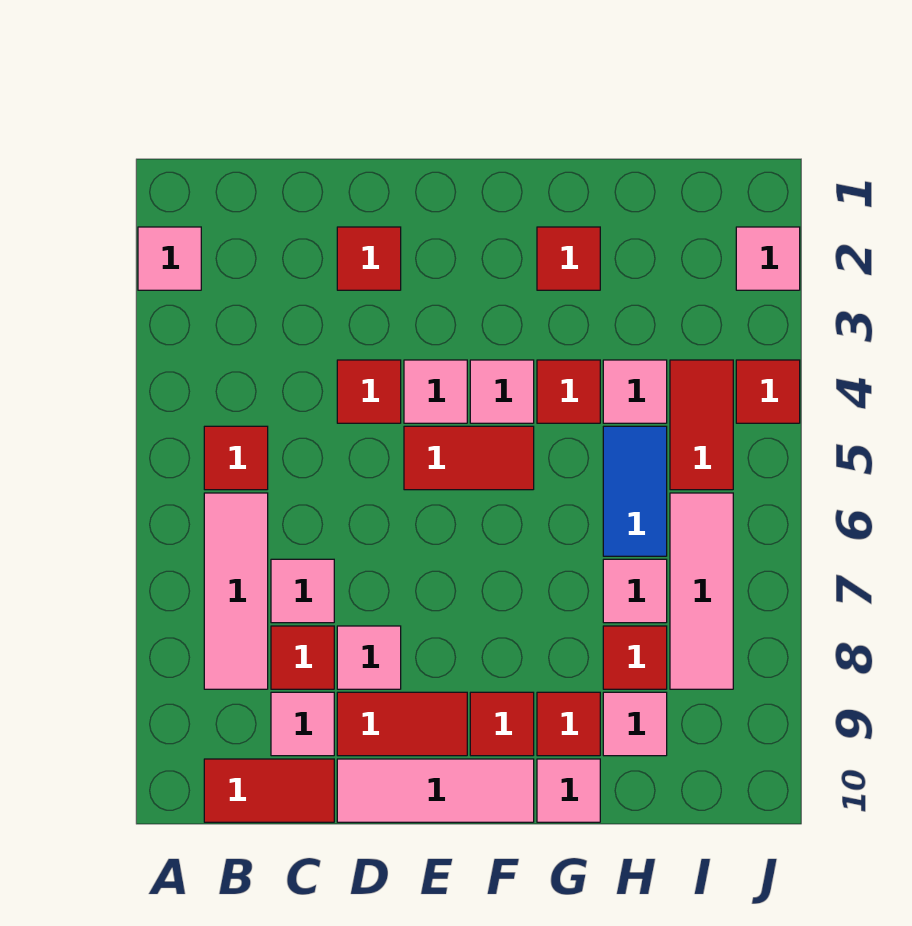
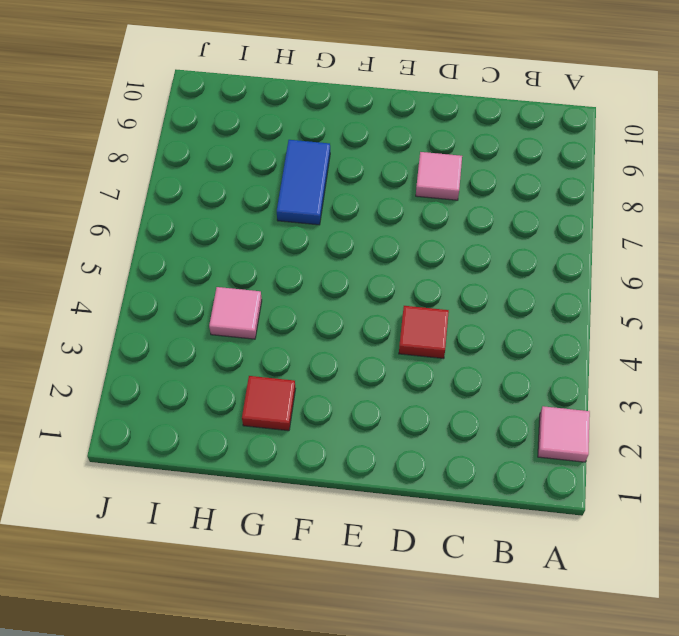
blue tile G7:G8 level 1 -> blue tile H5:H6 level 1
none -> red tile B5 level 1
none -> pink tile B6:B8 level 1
none -> red tile B10:C10 level 1

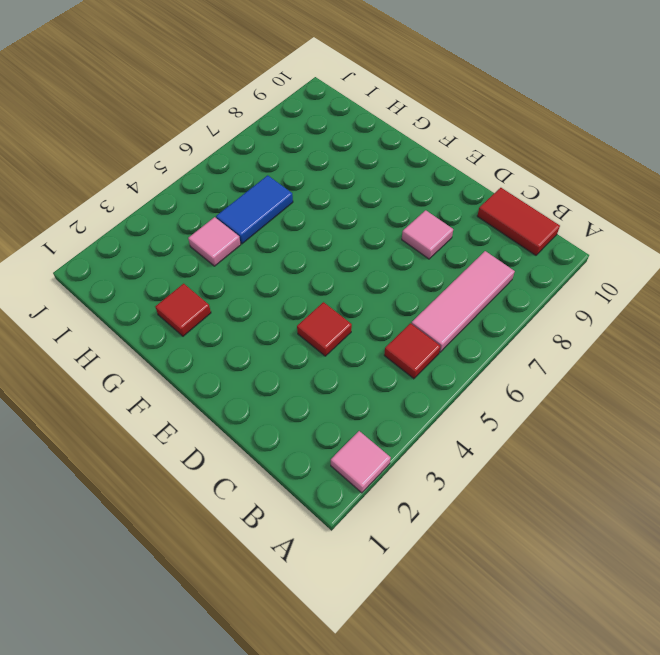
none -> pink tile C7 level 1
none -> red tile C8 level 1
none -> pink tile C9 level 1

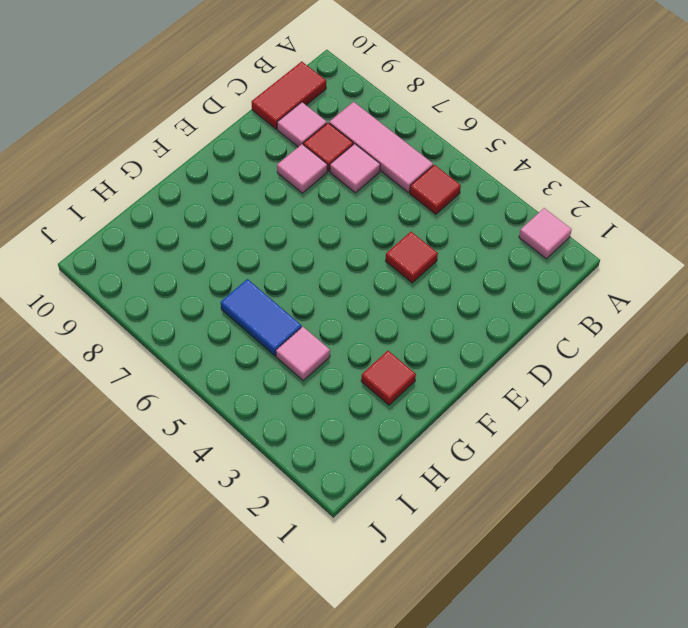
none -> red tile D2 level 1
none -> red tile D9:E9 level 1
none -> pink tile D10:F10 level 1

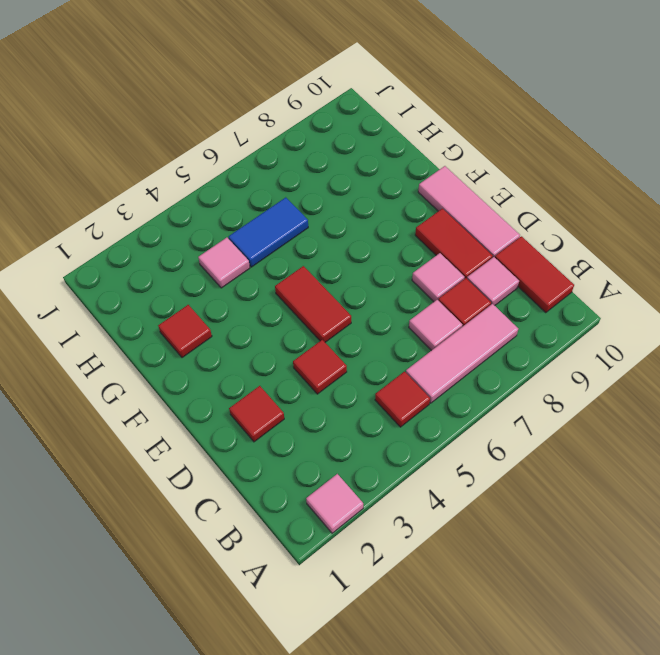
none -> pink tile E4 level 1
none -> pink tile F4 level 1
none -> red tile F9 level 1

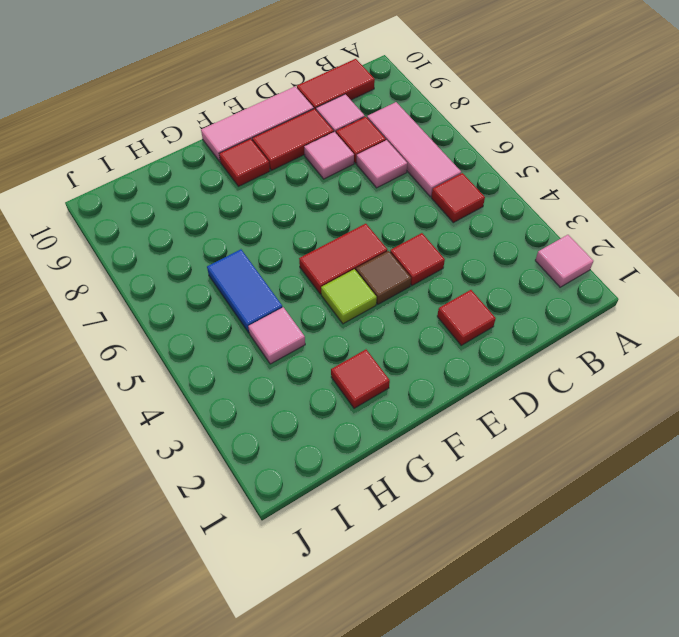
brown tile E4 level 1 -> pink tile E4 level 1
lime tile F4 level 1 -> pink tile F4 level 1
none -> red tile G4 level 1
none -> red tile G9 level 1
none -> pink tile G10 level 1

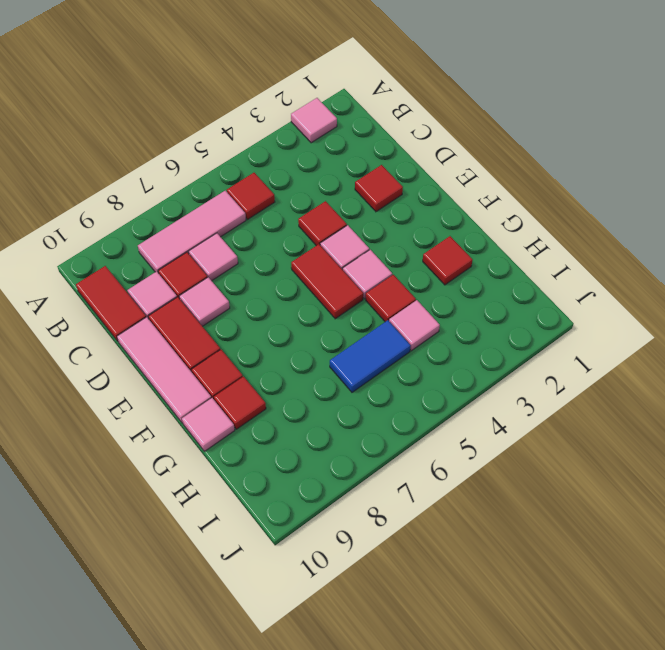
none -> pink tile H7 level 1
none -> red tile H8 level 1
none -> pink tile H9 level 1

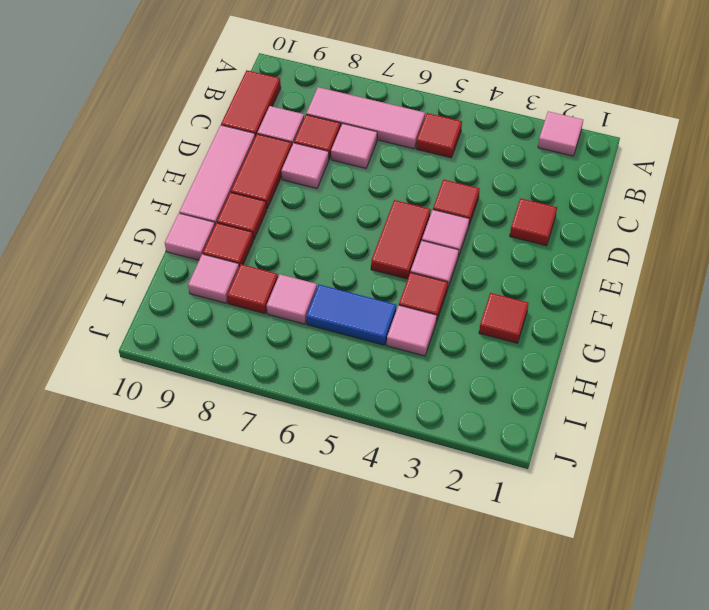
none -> red tile I4:I5 level 1
none -> pink tile I6:I8 level 1
none -> pink tile J2 level 1

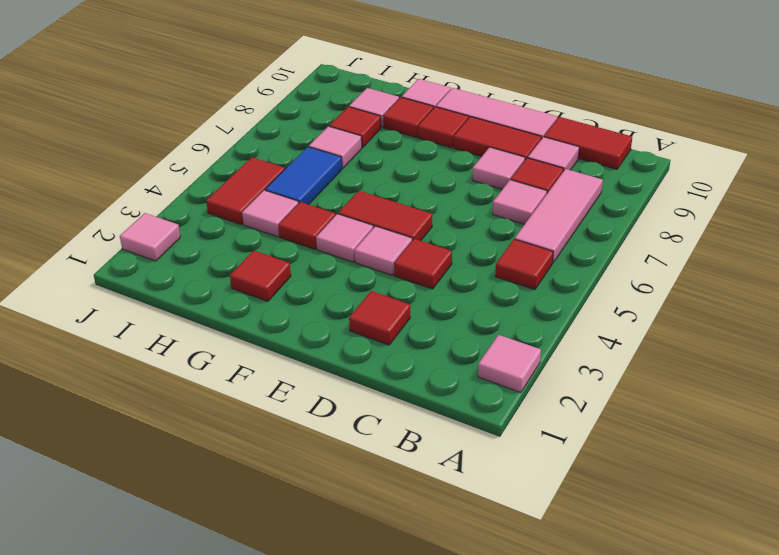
none -> pink tile I6:I8 level 1
none -> red tile J4 level 1

